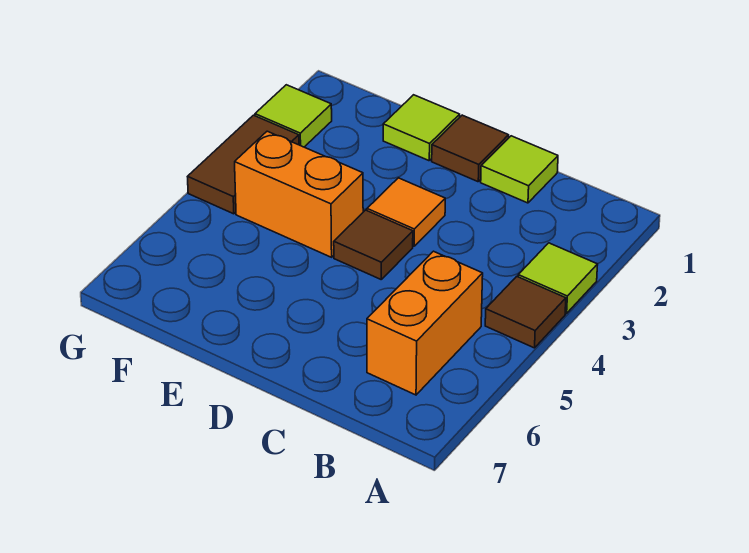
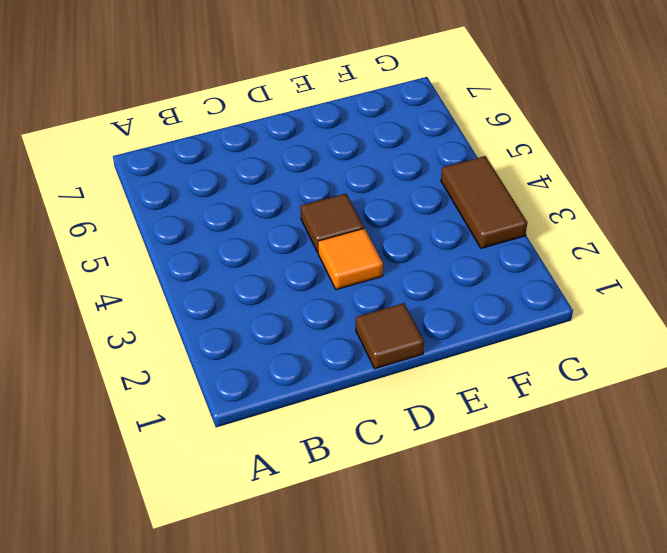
none -> lime tile A3 level 1
none -> brown tile A4 level 1

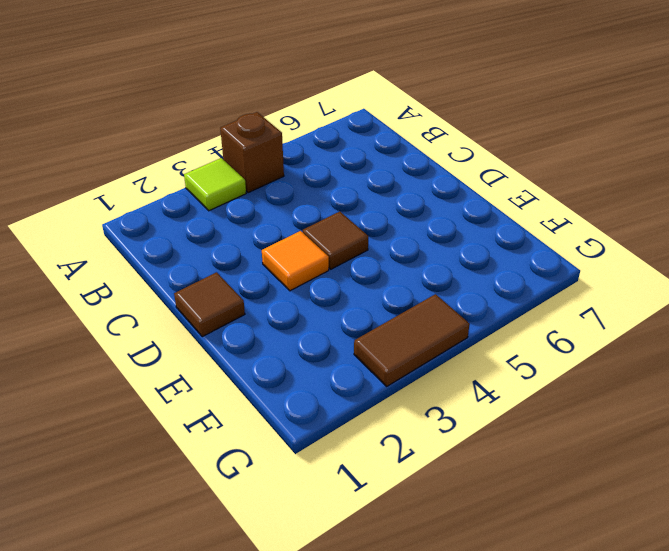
brown brick A4 level 1 -> brown tile A4 level 1
none -> orange brick B5:B6 level 1
none -> lime tile C1 level 1

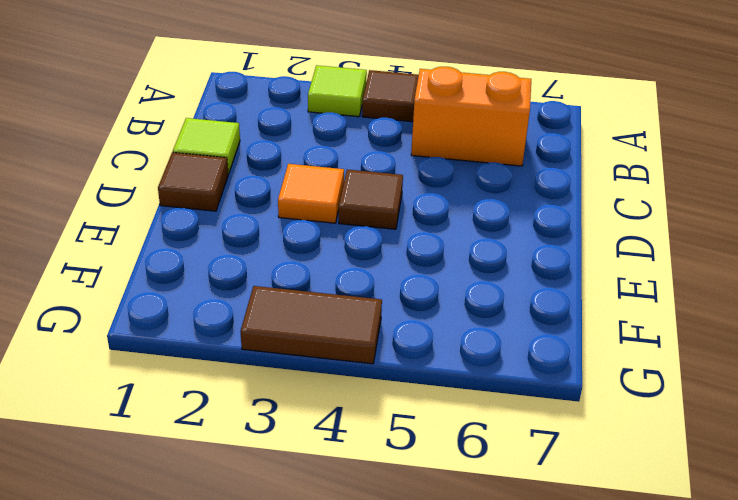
none -> lime tile E1 level 1
none -> orange brick E4:F4 level 1

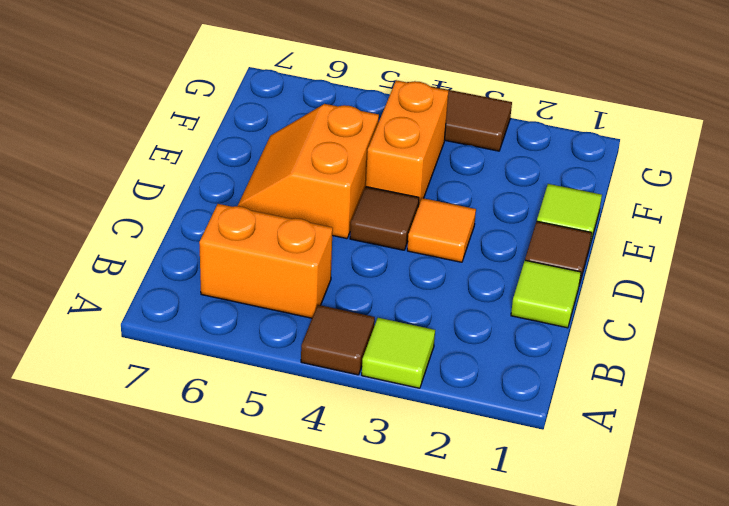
orange slope D5:E6 level 1 top 5 -> none
none -> lime tile G2 level 1

